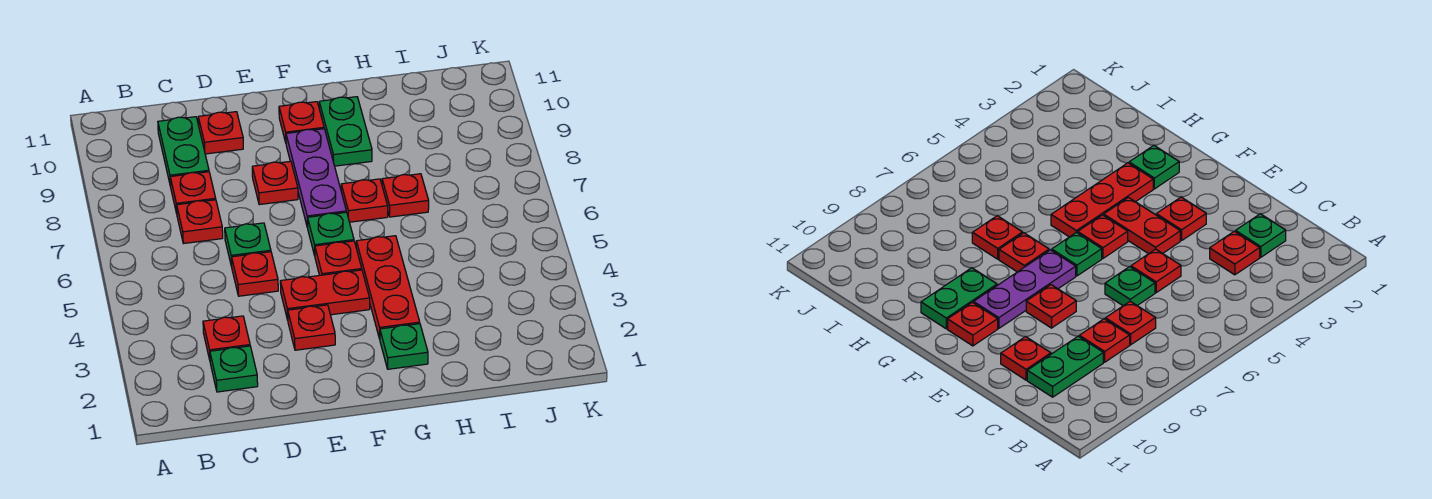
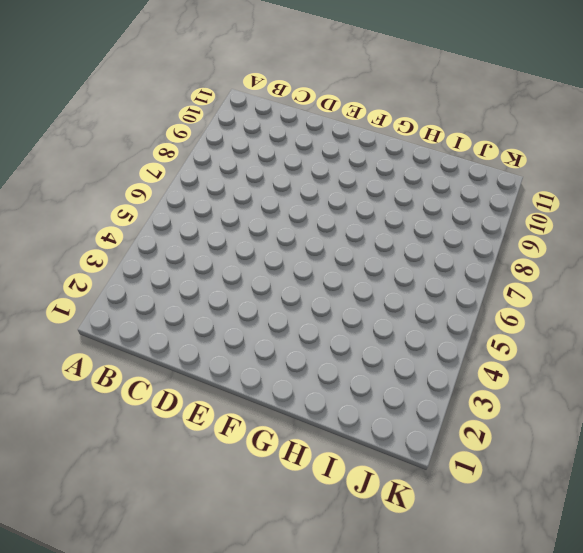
none -> green plate C2 level 1
none -> red plate C3 level 1
none -> red plate C7 level 1

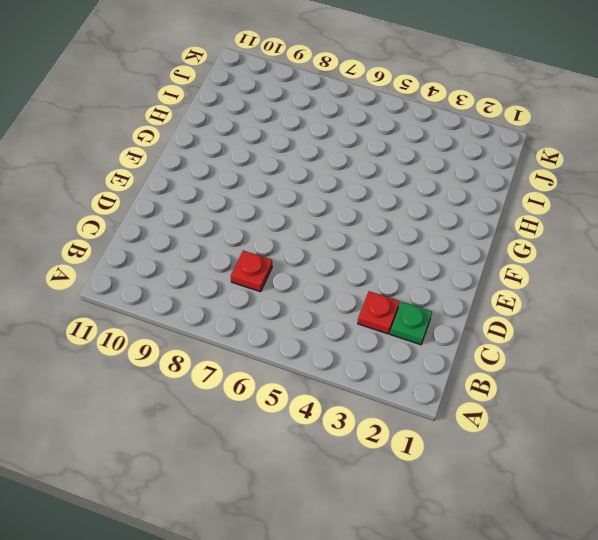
none -> red plate C8 level 1
none -> green plate C9:C10 level 1
none -> red plate D5 level 1

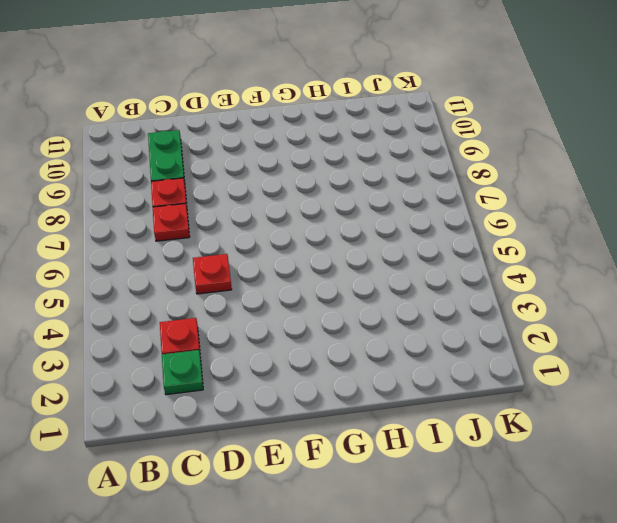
none -> green plate D6 level 1
none -> red plate D10 level 1
none -> red plate E3 level 1

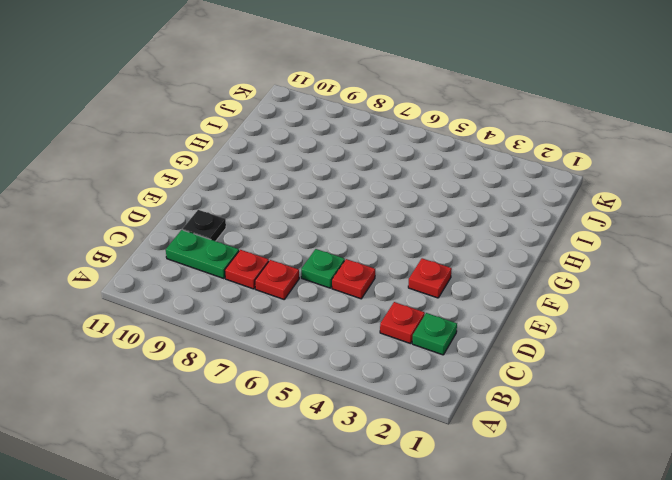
black plate D10 level 1 -> red plate D10 level 1
none -> red plate E4:F4 level 1
none -> red plate E8 level 1
none -> red plate F5 level 1

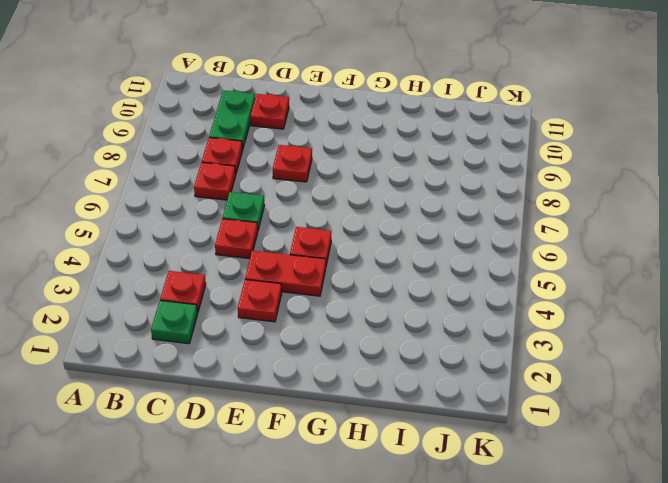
none -> green plate F6 level 1
none -> purple plate F7:F9 level 1
none -> red plate F10 level 1

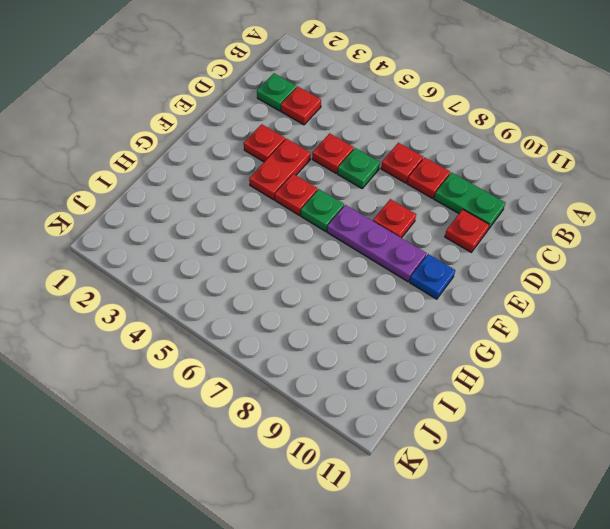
blue plate F10 level 1 -> red plate F10 level 1
none -> green plate G2 level 1
none -> red plate G3:G5 level 1
none -> red plate G7 level 1

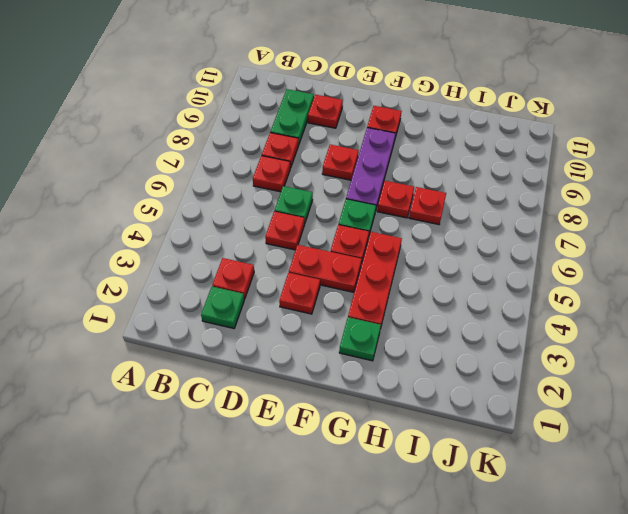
none -> green plate G9:G10 level 1

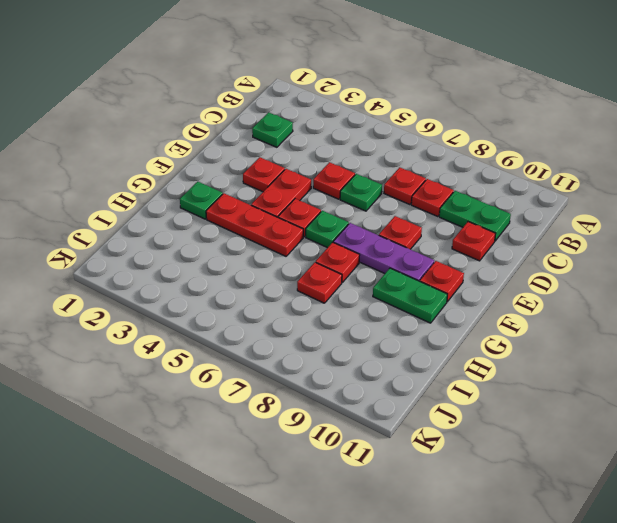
none -> red plate C3 level 1

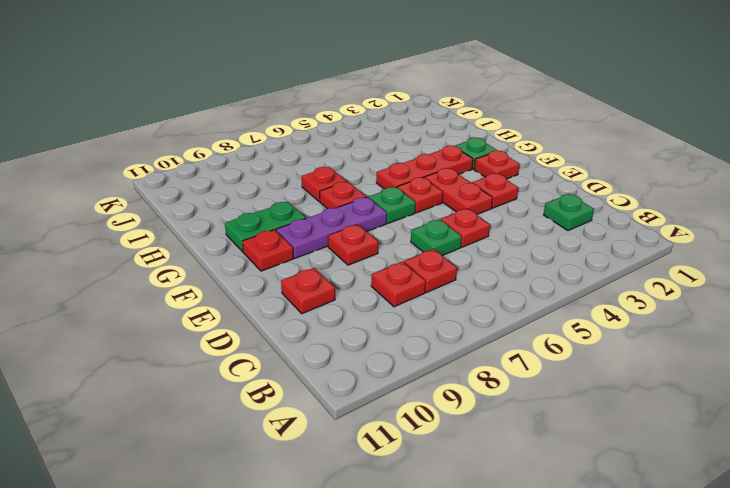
red plate F2 level 1 -> red plate C3 level 1
none -> green plate C9:C10 level 1

